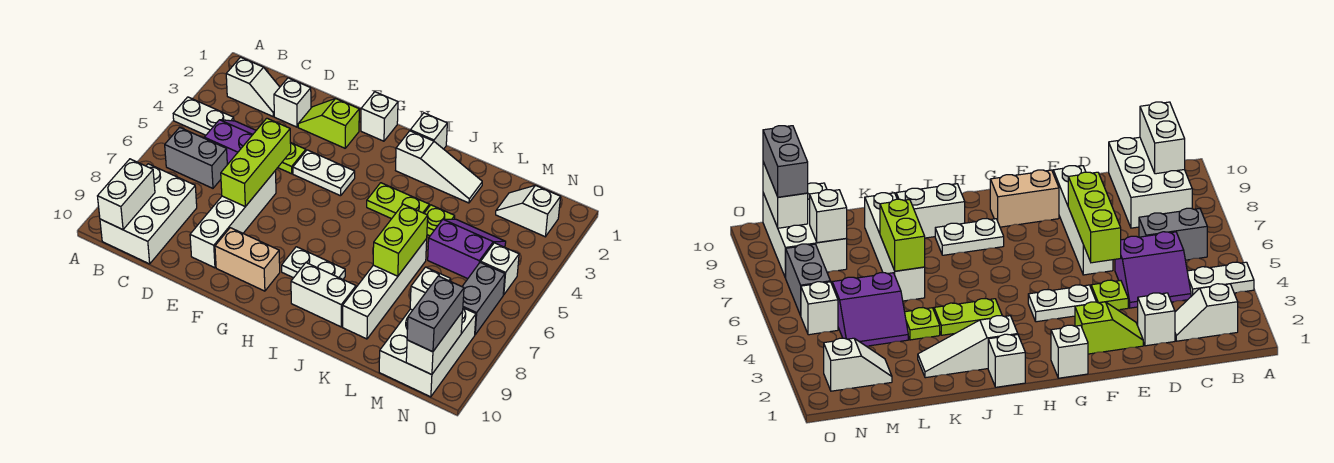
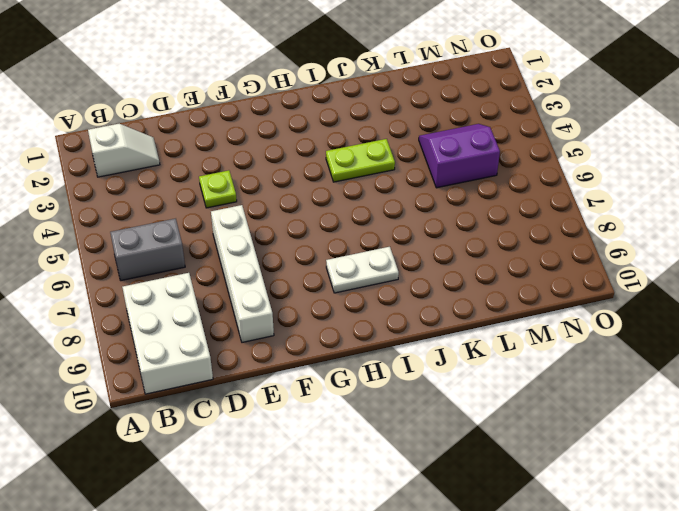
none -> white plate A4:B4 level 1
none -> purple slope C4:D5 level 1 top 5
none -> white brick D2 level 1
none -> lime slope E2:F2 level 1 top F

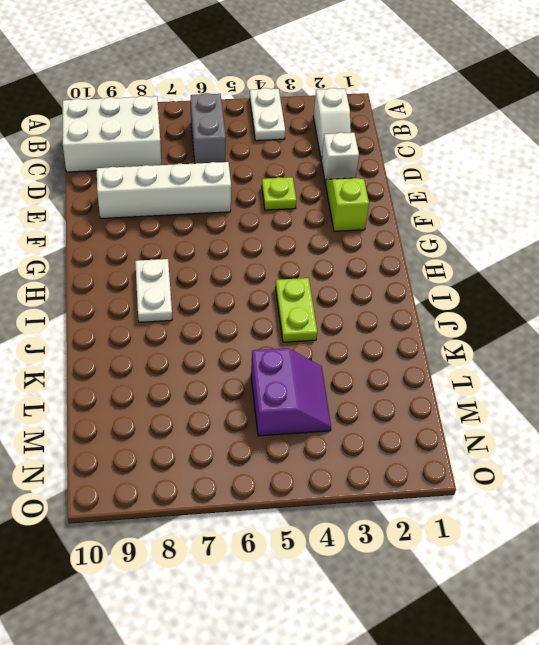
none -> purple slope C4:D5 level 1 top 5
none -> white plate F4:G4 level 1
none -> tan brick F9:G9 level 1
none -> white brick G1 level 1

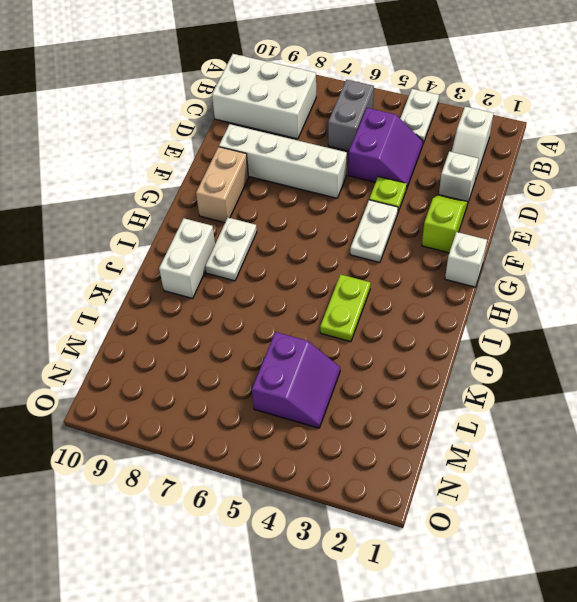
none -> white brick I1 level 1
none -> white slope I2:K2 level 1 top I
none -> lime plate K4 level 1
none -> white brick K6:K9 level 1

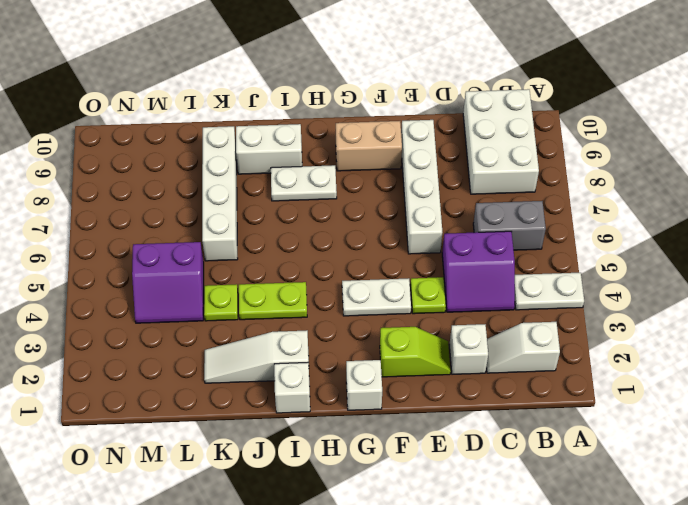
none -> white slope M2:N2 level 1 top N
none -> white brick M8:N10 level 1
none -> white brick N5 level 1
none -> grey brick N6:N7 level 1

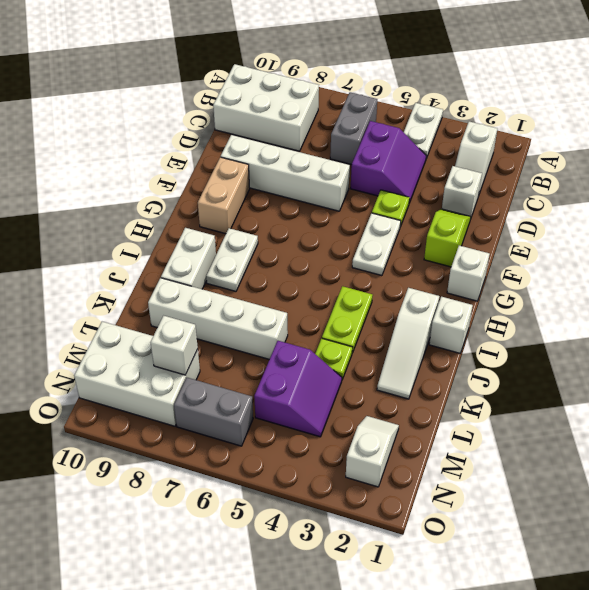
none -> white brick N5 level 1
none -> white brick B9:B10 level 2
none -> lime brick E5:E7 level 2
none -> lime brick K6:K7 level 2

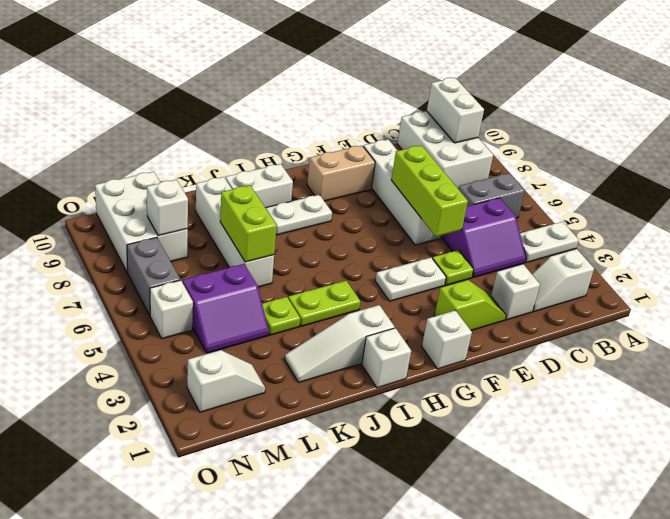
none -> white brick N9:N10 level 2
none -> grey brick N9:N10 level 3

